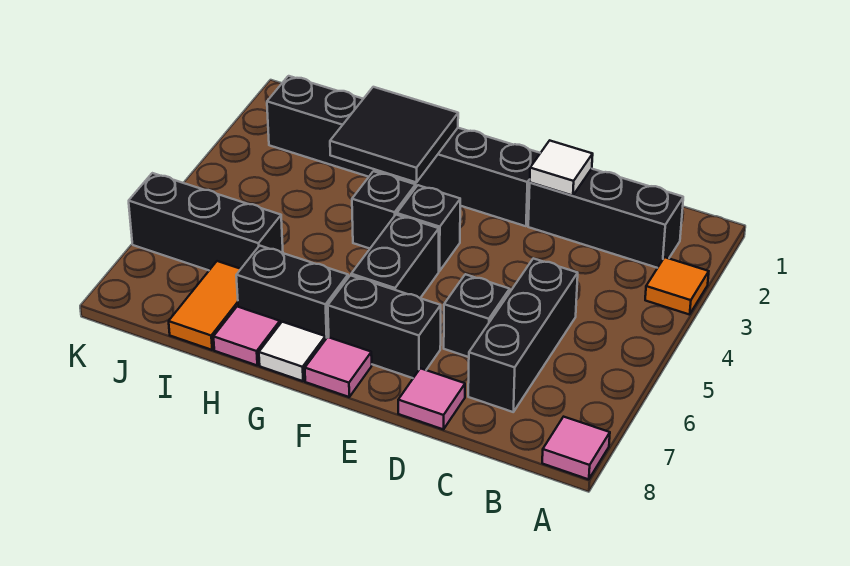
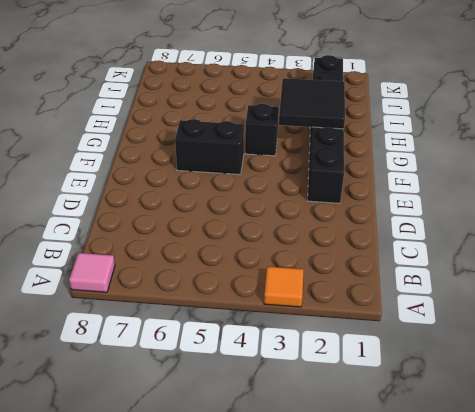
none -> black brick B2:D2 level 1
none -> black brick C5:C7 level 1
none -> black brick D6 level 1

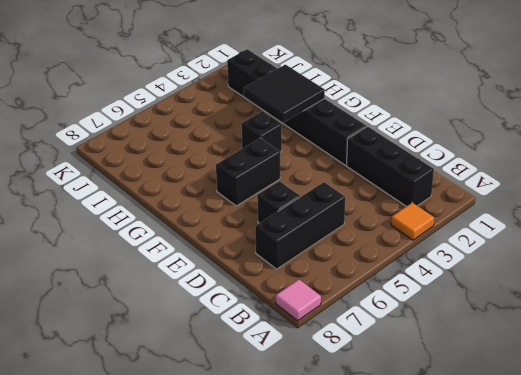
none -> pink tile D8 level 1
none -> black brick E7:F7 level 1
none -> black brick F4 level 1

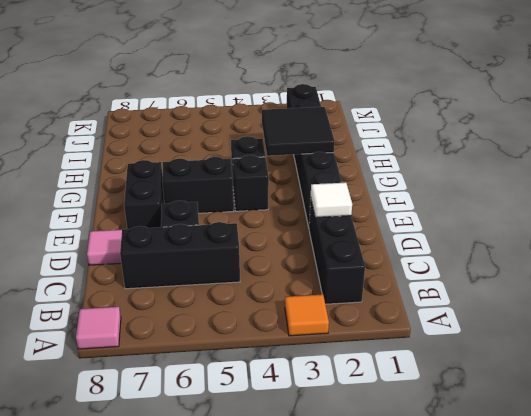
none -> pink tile F8 level 1
none -> black brick G7:H7 level 1
none -> white tile G8 level 1

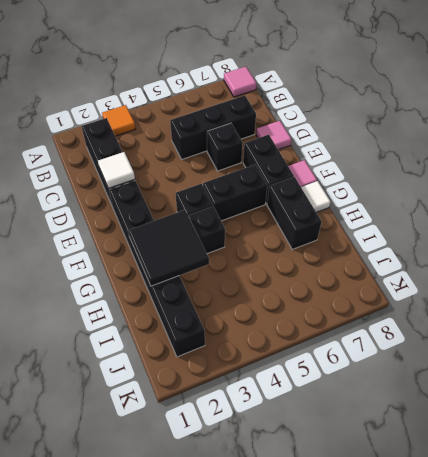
none -> pink tile H8 level 1
none -> black brick I6:K6 level 1
none -> orange tile I7:I8 level 1

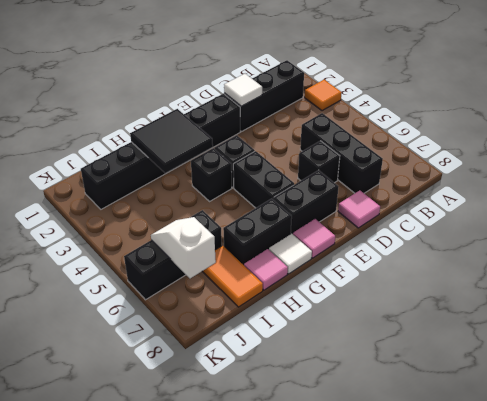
white slope J6:J7 level 2 top 7 -> none
none -> pink tile A8 level 1

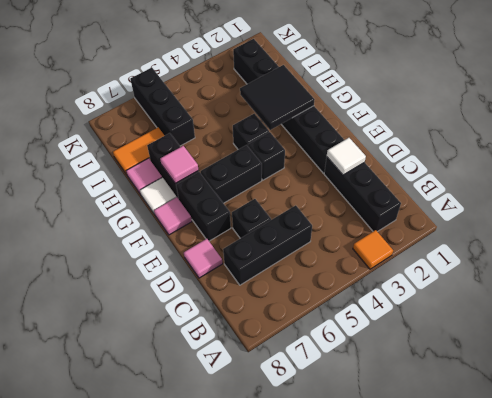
pink tile G7 level 2 -> pink tile A8 level 1

